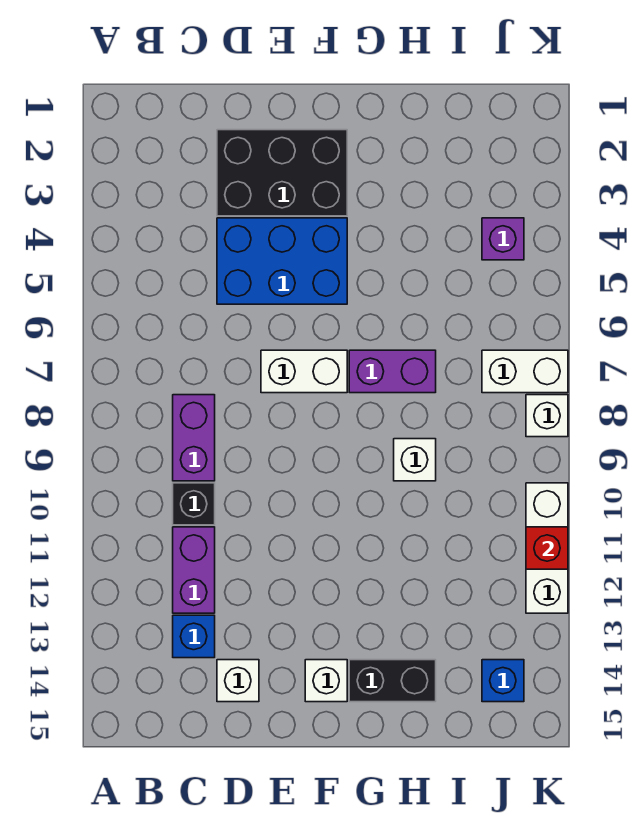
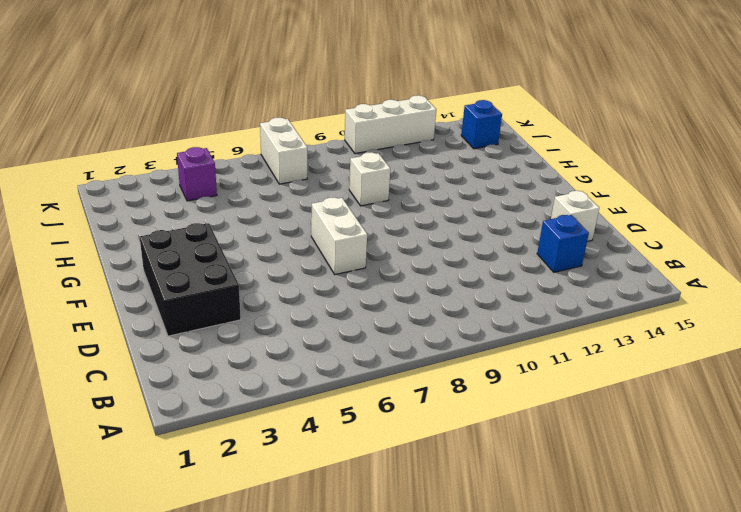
none -> purple brick C8:C9 level 1
none -> black brick C10 level 1
none -> purple brick C11:C12 level 1

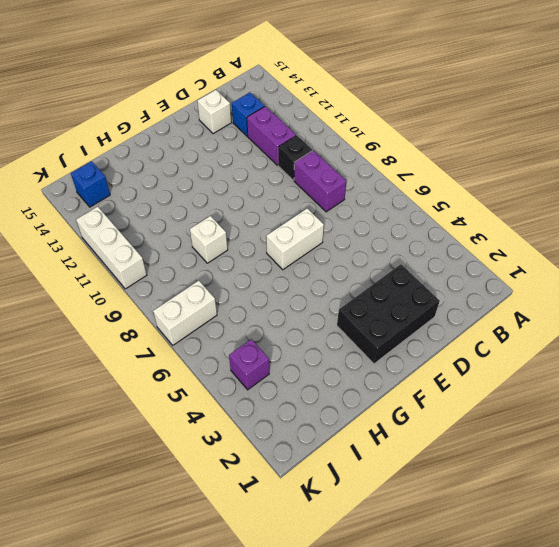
none -> blue brick D4:F5 level 1
none -> white brick F14 level 1
none -> purple brick G7:H7 level 1

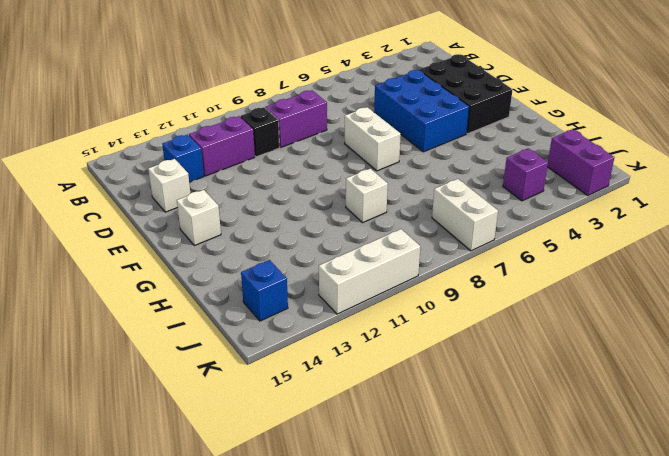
purple brick J2:K2 level 1 -> purple brick G7:H7 level 1
none -> black brick G14:H14 level 1
none -> white brick K8 level 1
none -> red brick K11 level 2

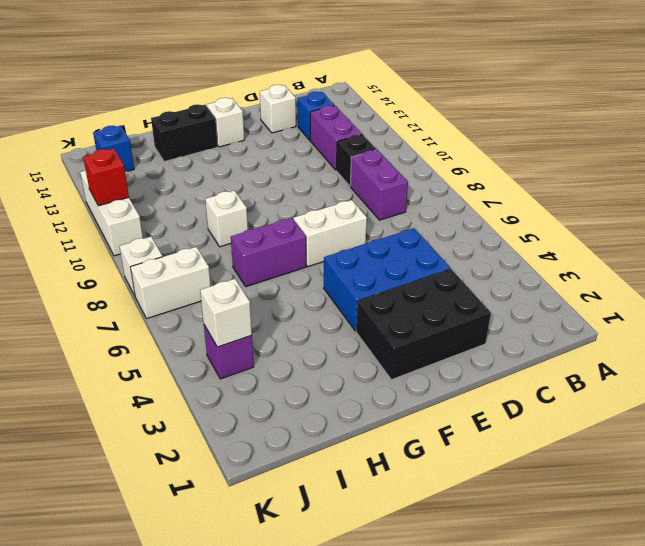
white brick J4 level 2 -> none

